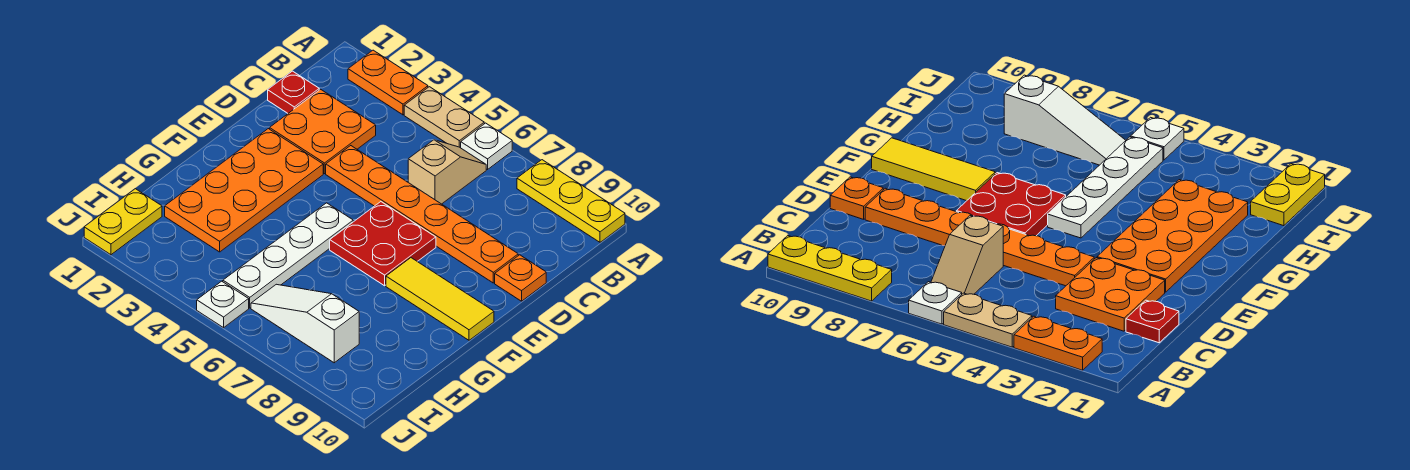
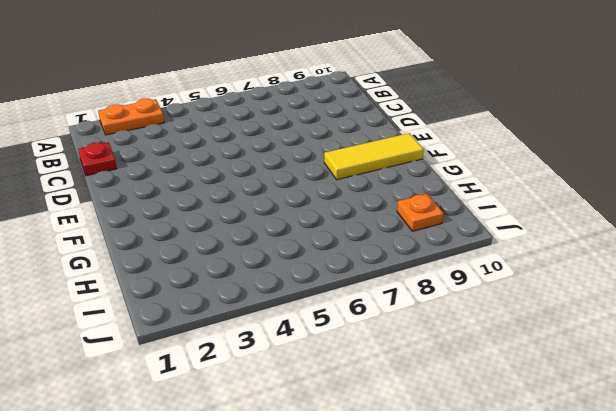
orange plate I9 level 1 -> orange plate D10 level 1
none -> tan plate A4:A5 level 1
none -> white plate A6 level 1
none -> yellow plate A8:A10 level 1

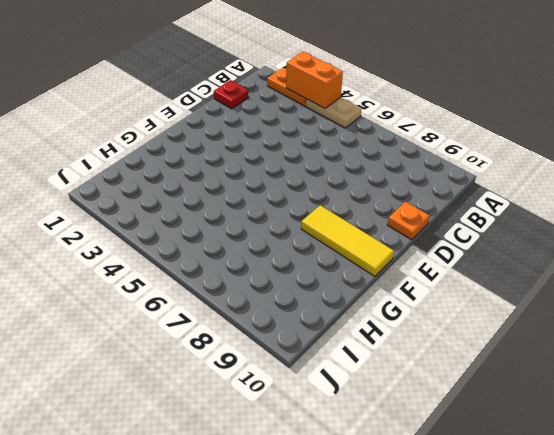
orange brick A3:A4 level 2 -> none
none -> white plate A6 level 1
none -> yellow plate A8:A10 level 1
none -> tan slope B6:C6 level 1 top C

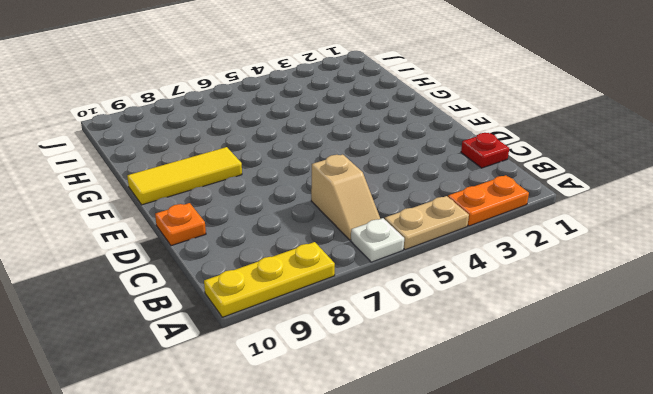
none -> orange plate C2:D3 level 1
none -> orange plate D4:D9 level 1
none -> orange plate E2:H3 level 1

